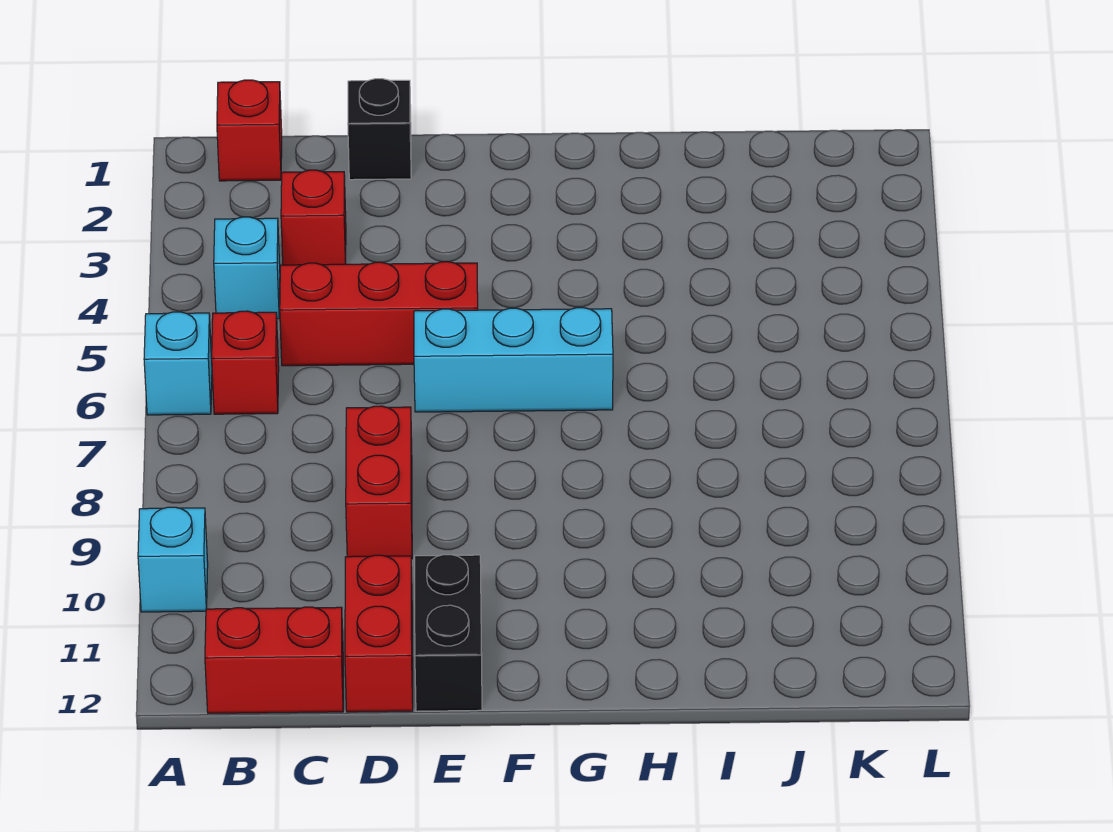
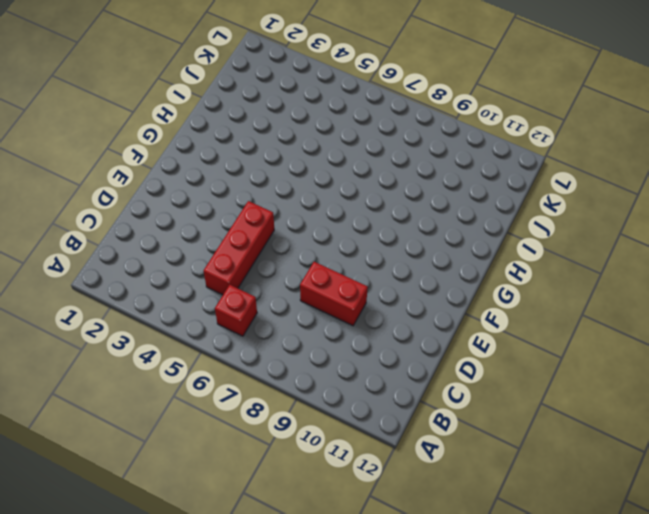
none -> cyan brick A6 level 1
none -> cyan brick A10 level 1
none -> red brick B1 level 1

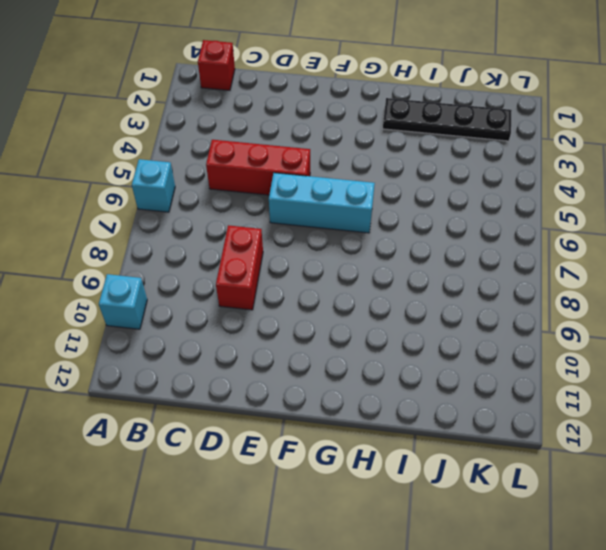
black plate H2:K2 level 1 -> none
none -> cyan brick B4 level 1
none -> red brick B6 level 1
none -> red brick B12:C12 level 1

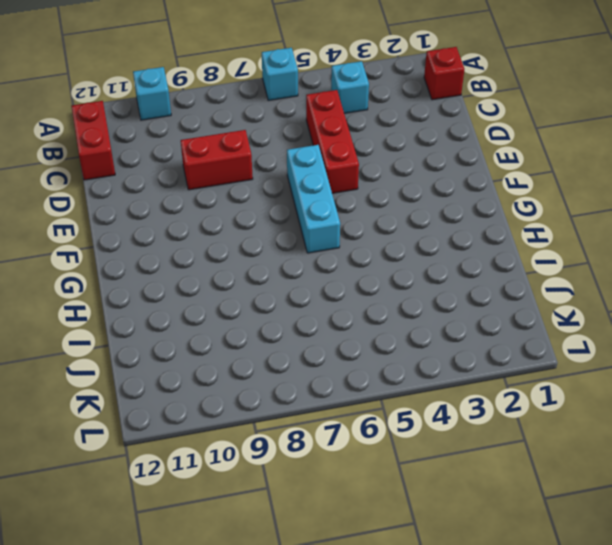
none -> red brick B6 level 1
none -> red brick C3 level 1
none -> black brick D1 level 1

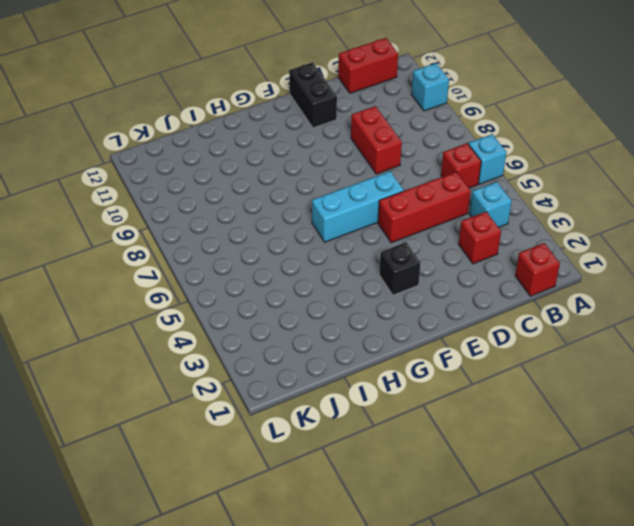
black brick F3 level 1 -> black brick D1 level 1
none -> red brick D11:D12 level 1

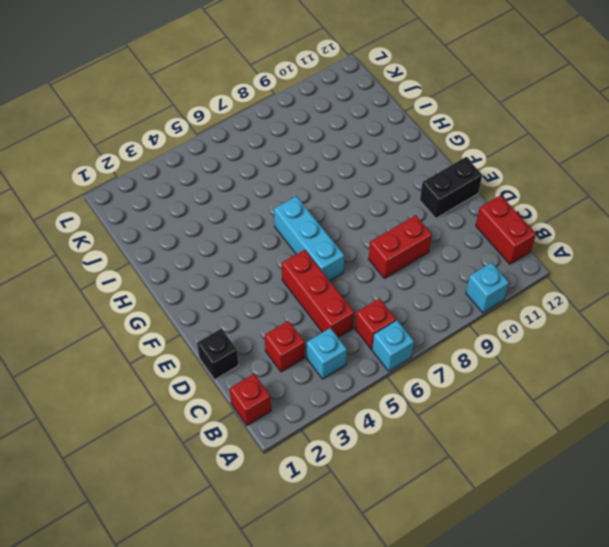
none -> red brick D11:D12 level 1

